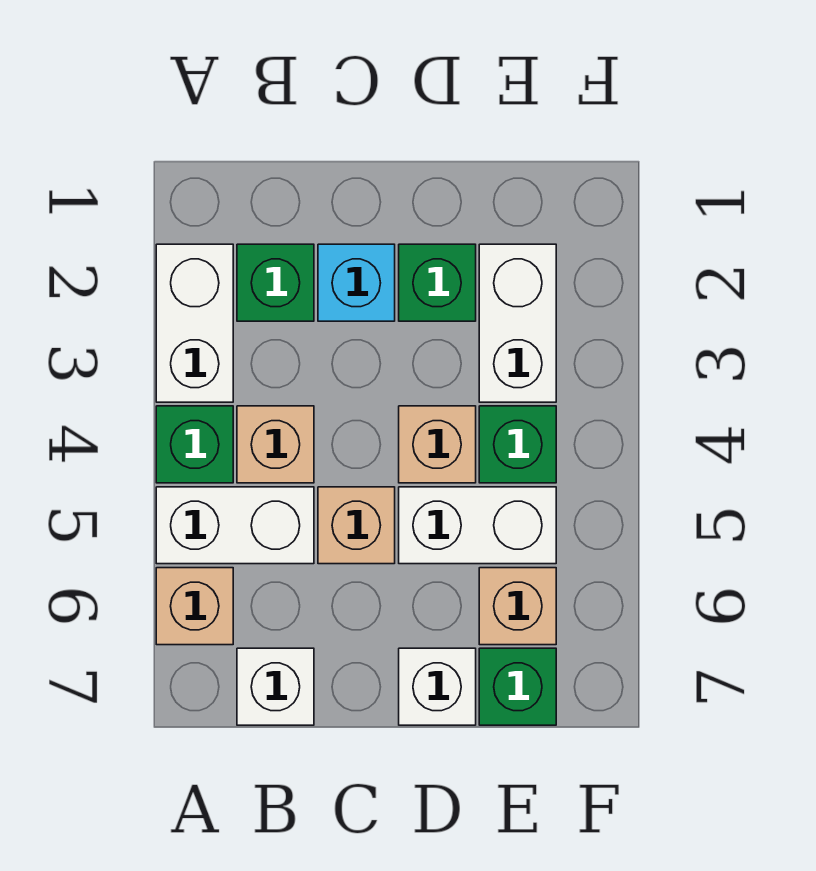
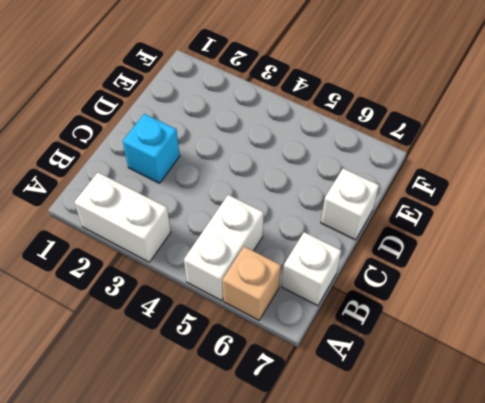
none -> green brick A4 level 1
none -> green brick B2 level 1
none -> tan brick B4 level 1

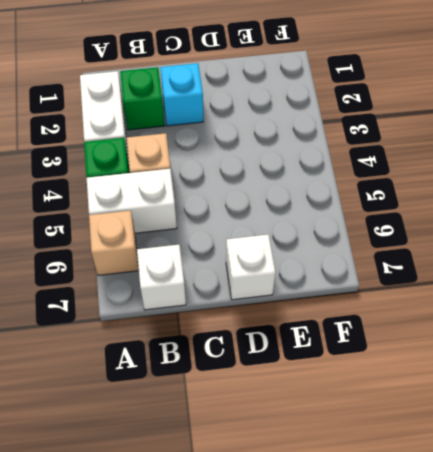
none -> tan brick C5 level 1
none -> green brick D2 level 1
none -> tan brick D4 level 1

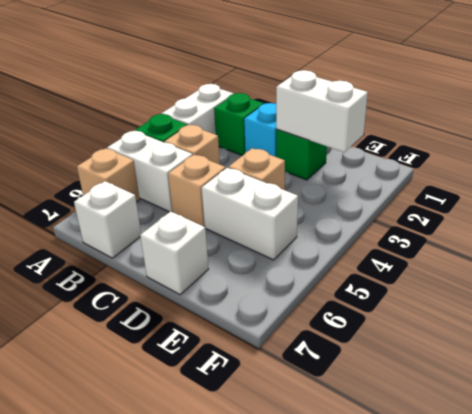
white brick D2:E2 level 2 -> white brick E2:E3 level 1
none -> green brick E4 level 1
none -> tan brick E6 level 1
none -> green brick E7 level 1

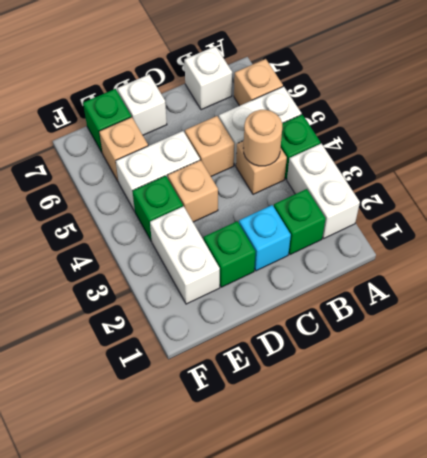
tan round brick B4 level 2 -> none

